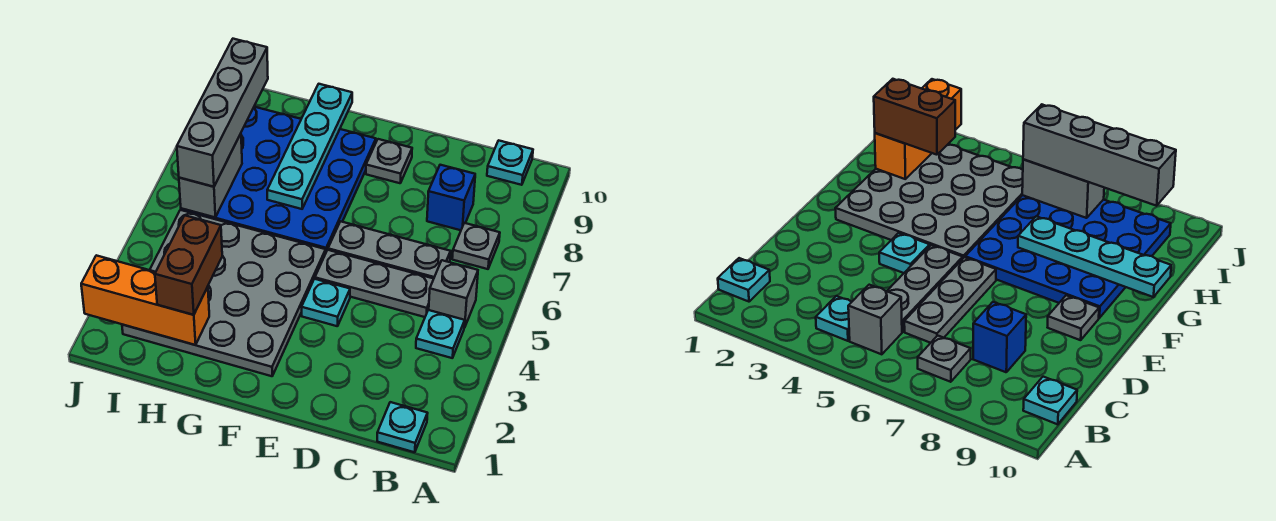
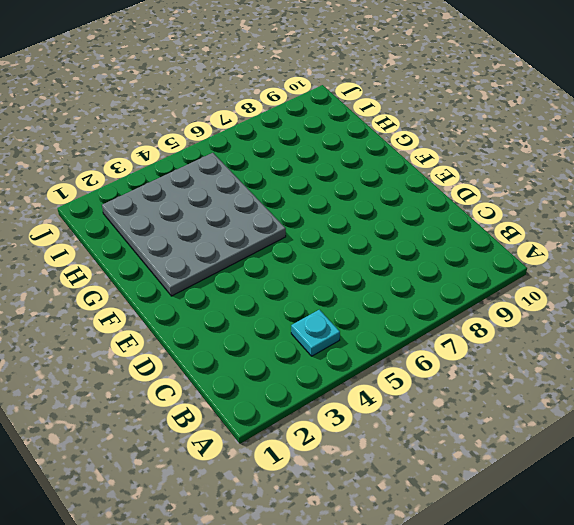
none -> cyan plate B1 level 1
none -> grey brick B5 level 1
none -> grey plate B7 level 1

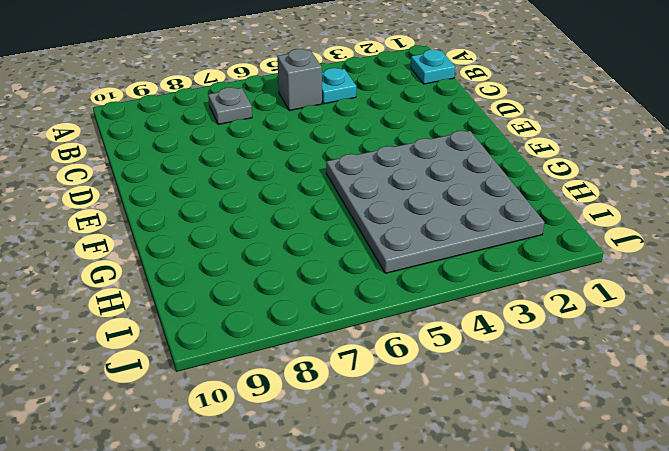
none -> cyan plate B10 level 1
none -> grey plate C5:E5 level 1
none -> grey plate C6:E6 level 1

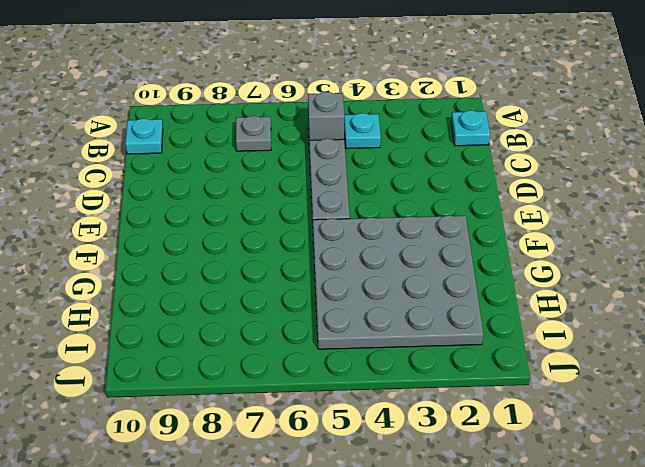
none -> grey plate C6:E6 level 1
none -> blue brick C8 level 1
none -> cyan plate E4 level 1

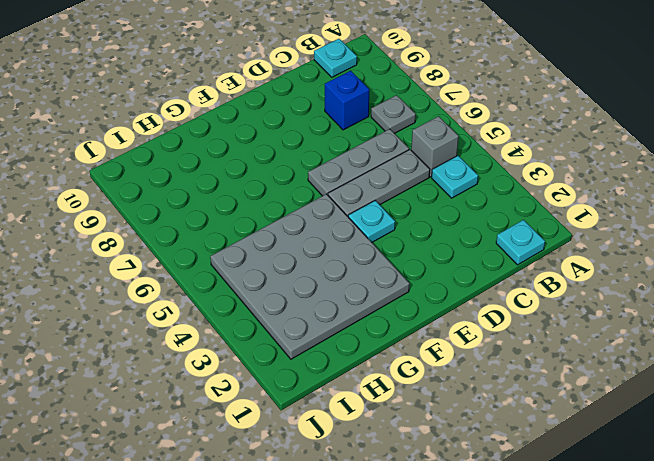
none -> grey plate E9 level 1
none -> blue plate F6:I9 level 1
none -> cyan plate G7:G10 level 2

